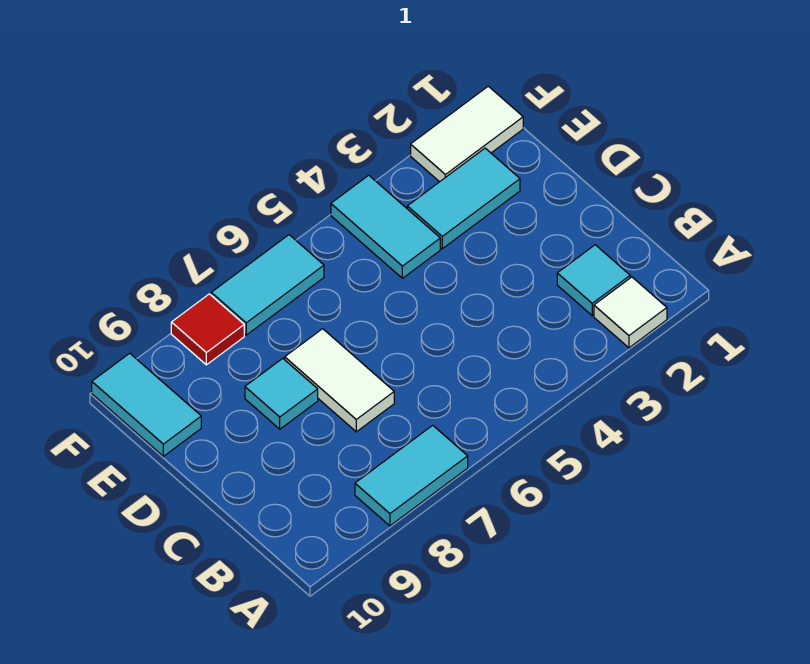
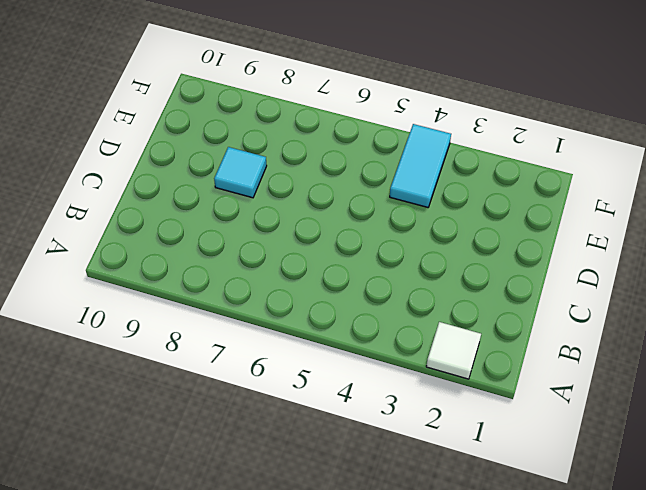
none -> cyan tile A7:A8 level 1
none -> cyan tile B2 level 1

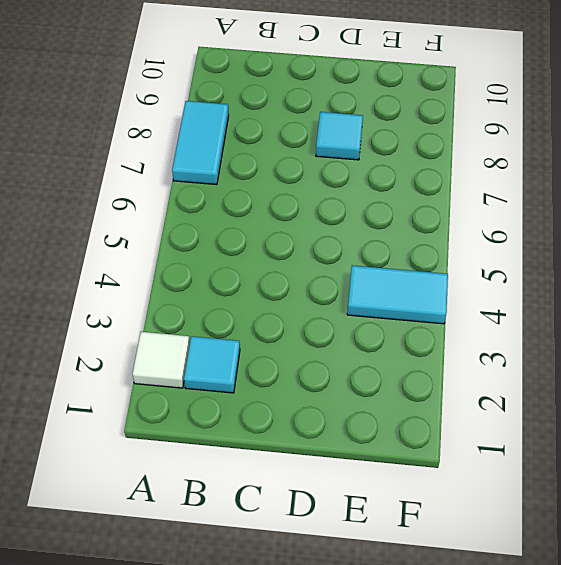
none -> white tile C7:D7 level 1
none -> cyan tile E2:E3 level 1

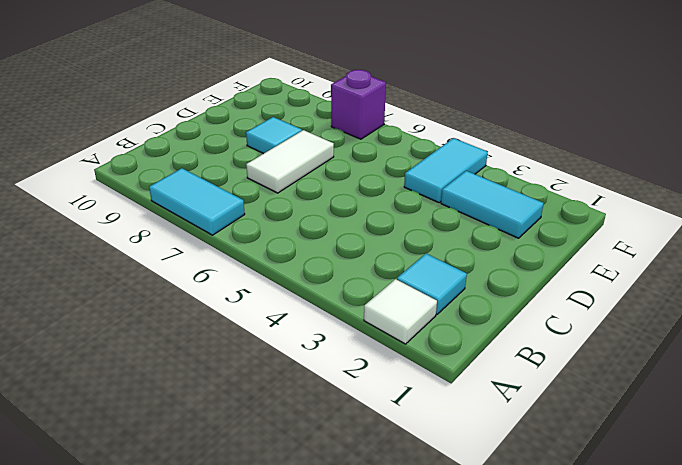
purple brick F7 level 1 -> cyan tile F6:F7 level 1
none -> cyan tile E10:F10 level 1
none -> white tile F1:F2 level 1

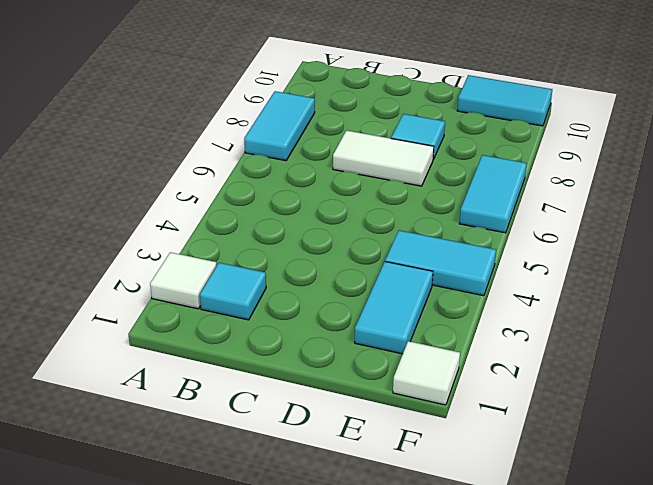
white tile F1 level 1 -> white tile F1:F2 level 1
none -> red tile F8 level 1

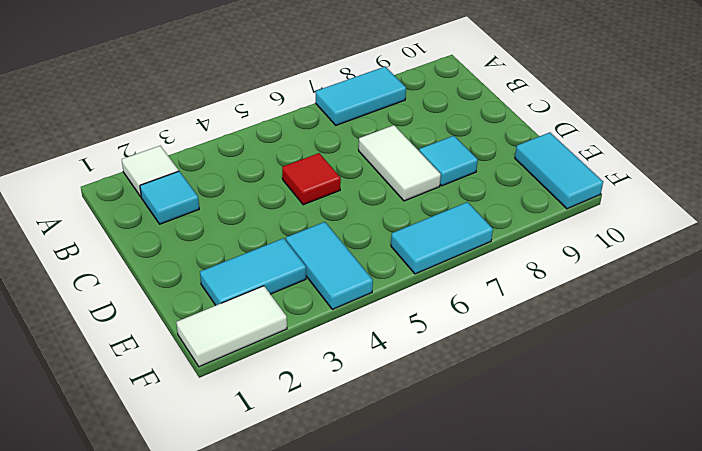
red tile C5 level 1 -> red tile F8 level 1

